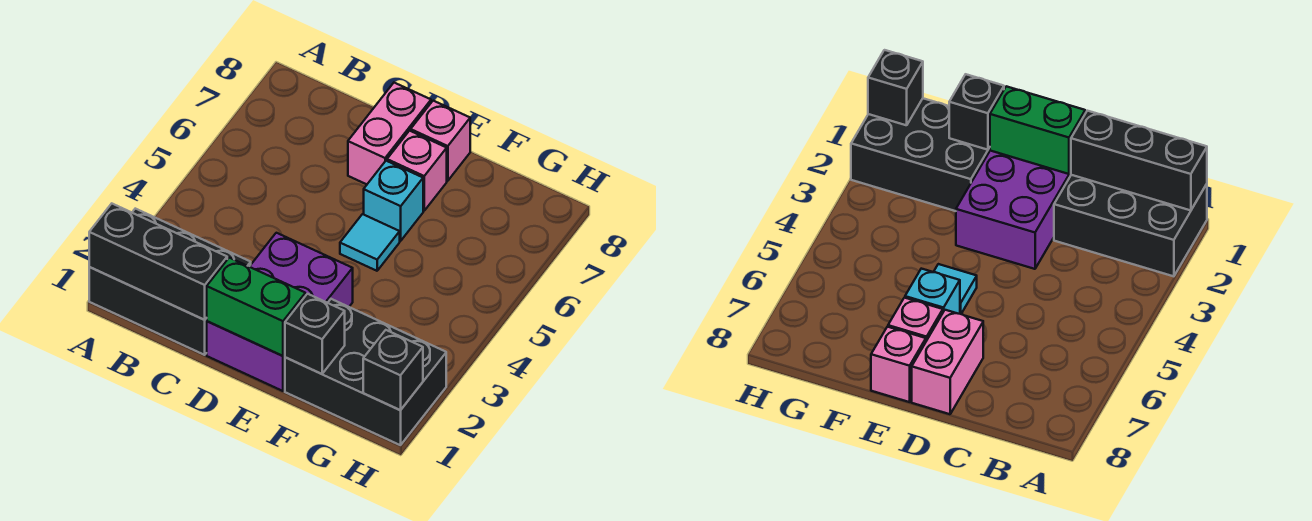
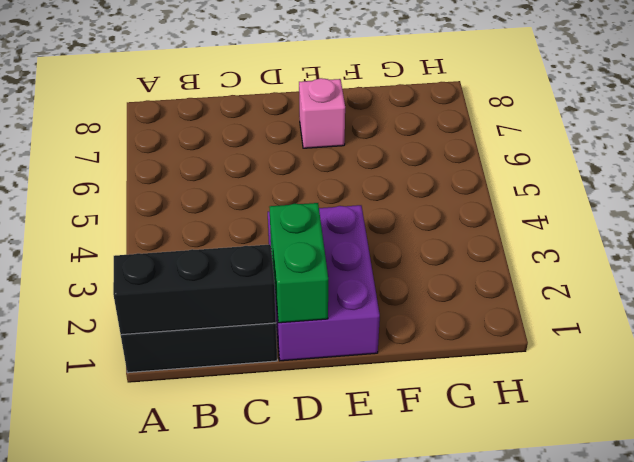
green brick D1:D2 level 2 -> green brick D1:E1 level 2
none -> pink brick D7:D8 level 1
none -> cyan tile E5 level 1
none -> cyan brick E6 level 1

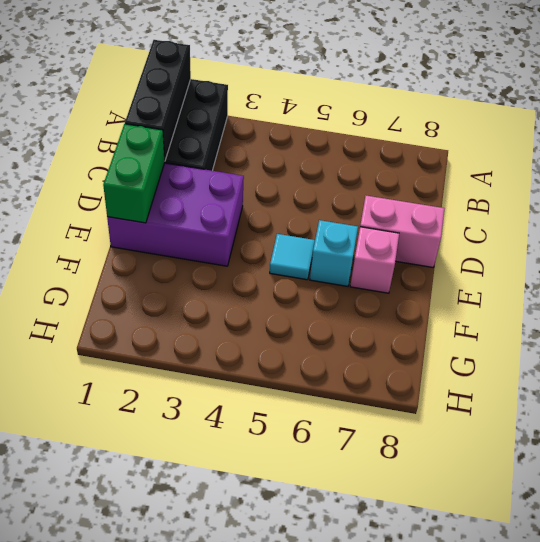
none -> pink brick E8 level 1
none -> black brick F1:H2 level 1
none -> black brick F1 level 2

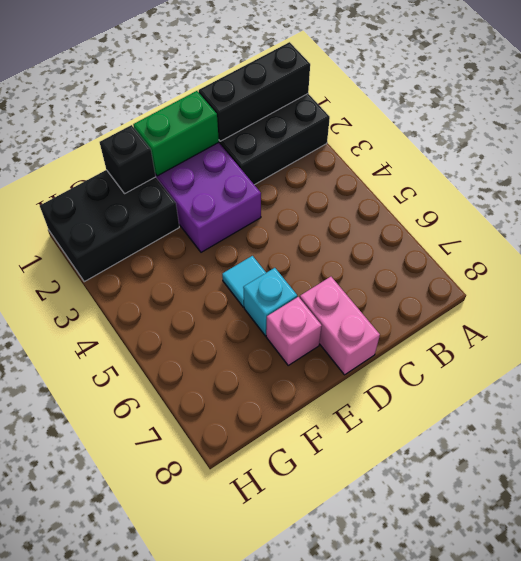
none -> pink brick E8 level 1
none -> black brick H1 level 2

